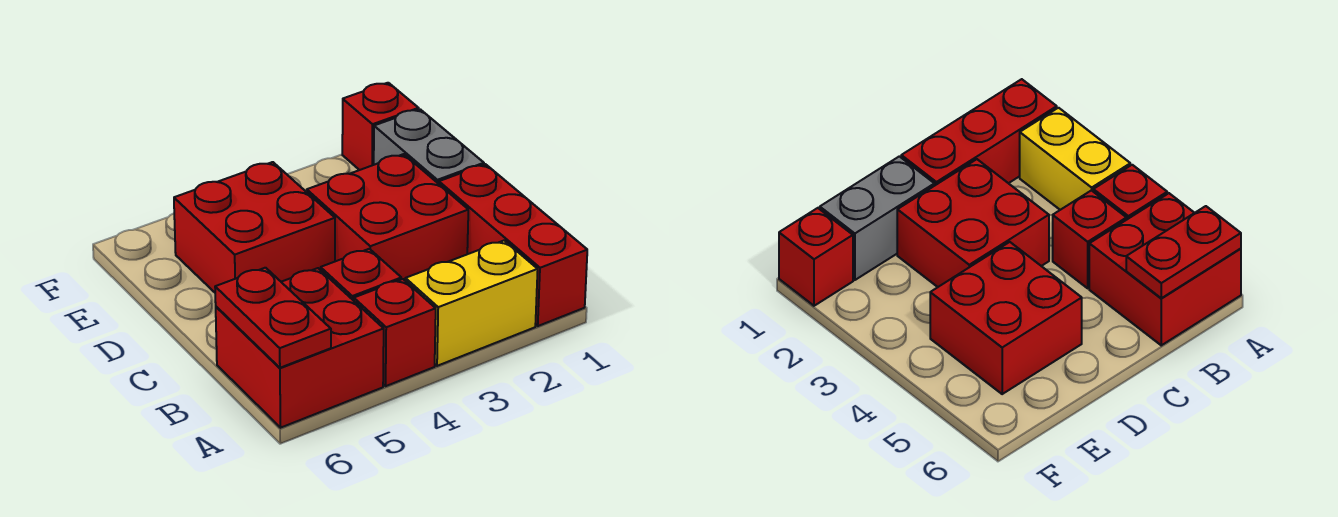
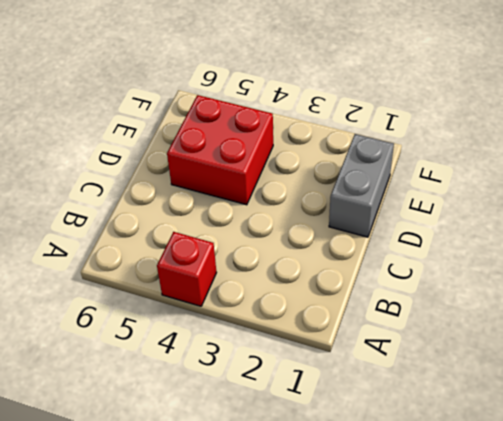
none -> red brick A1:C1 level 1
none -> yellow brick A2:A3 level 1

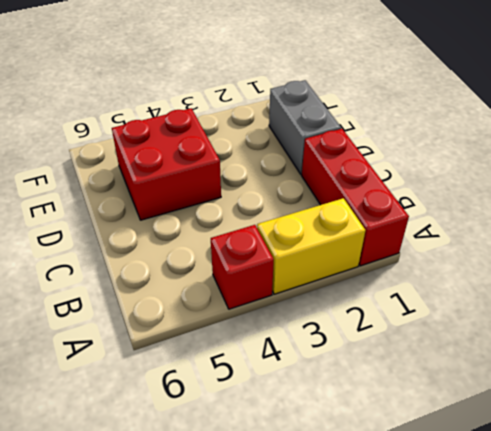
none -> red brick A5:B6 level 1
none -> red brick B4 level 1

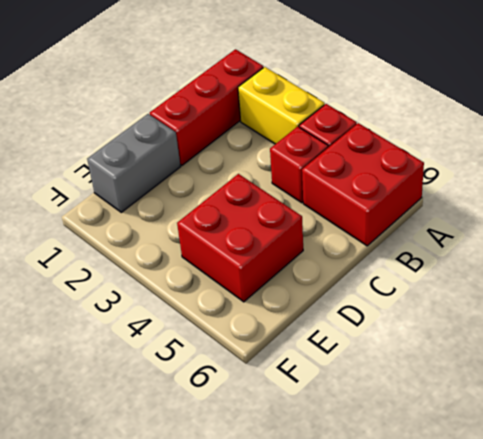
none -> red brick C2:D3 level 1
none -> red brick F1 level 1

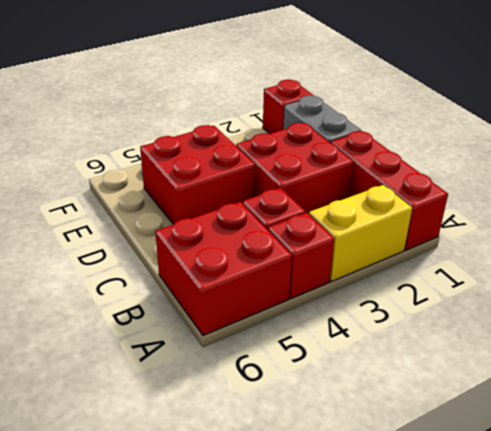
none -> red plate A6:B6 level 2

